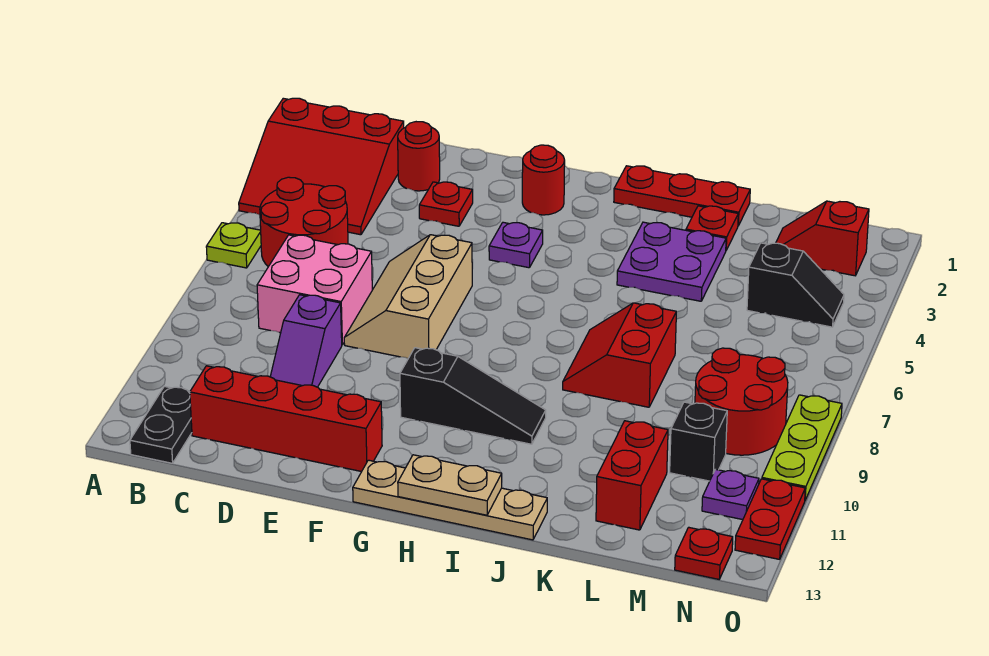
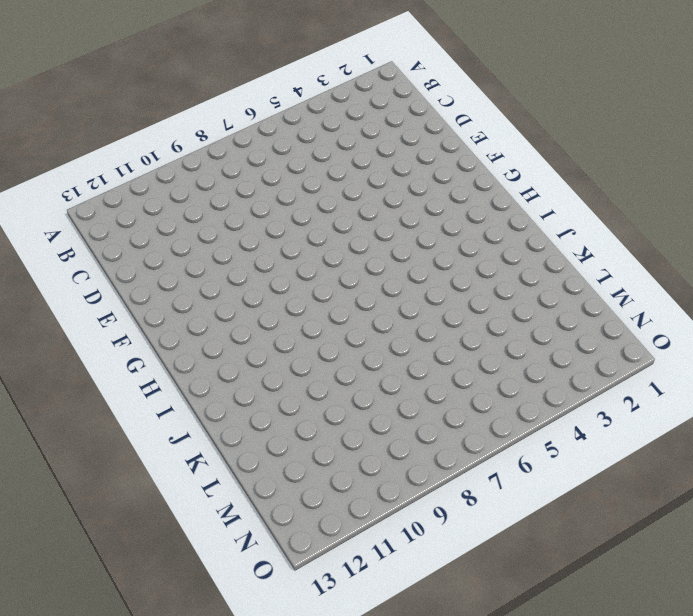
none -> red slope A2:C4 level 1 top 2
none -> lime plate A6 level 1
none -> red round brick B5:C6 level 1

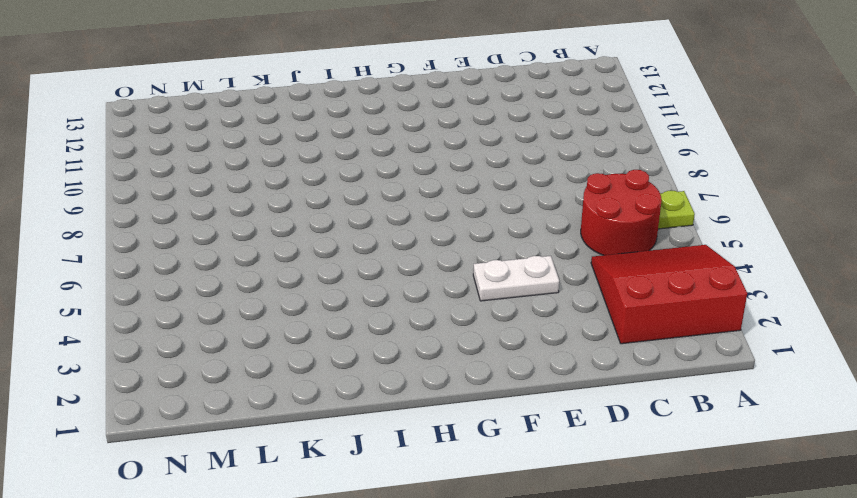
white plate E4:F4 level 1 -> none
none -> black plate B12:B13 level 1
none -> pink brick C7:D8 level 1
none -> red brick C12:F12 level 1

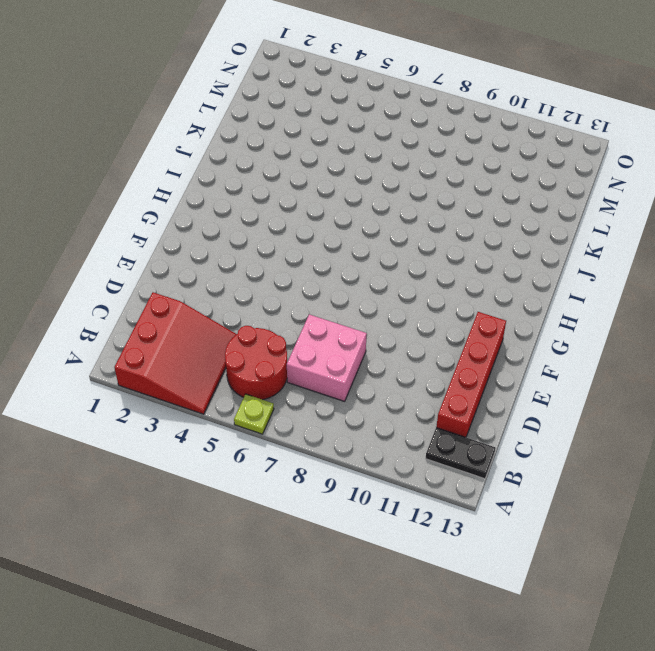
none -> red round brick D2 level 1
none -> purple slope D9:D10 level 1 top 9
none -> red plate E3 level 1

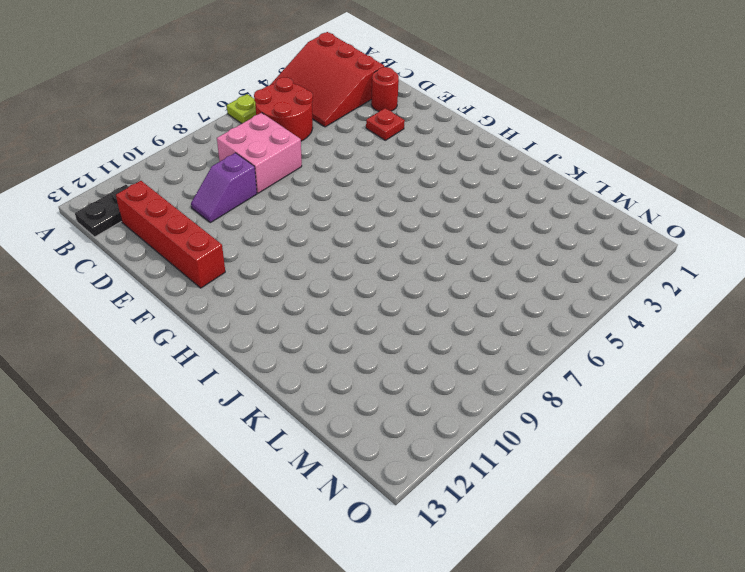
none -> tan slope E6:F8 level 1 top F
none -> red round brick G2 level 1
none -> purple plate G4 level 1

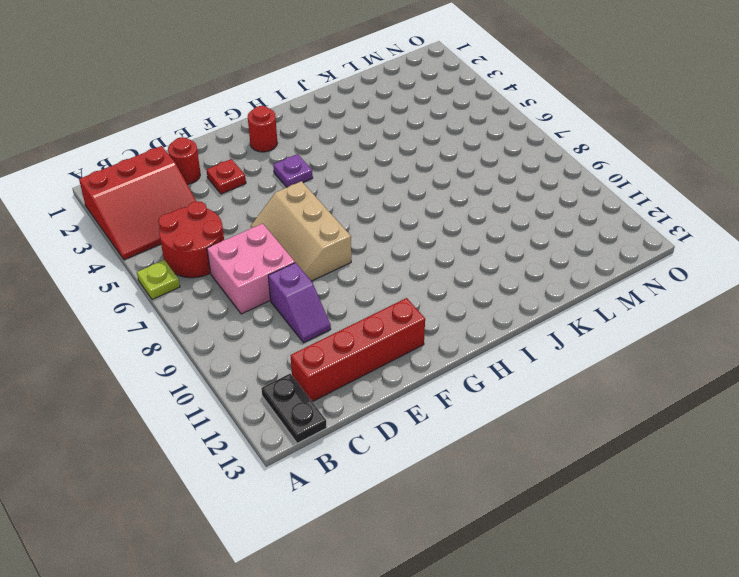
none -> black slope G10:I10 level 1 top G
none -> tan plate G13:J13 level 1
none -> red plate I1:K1 level 1

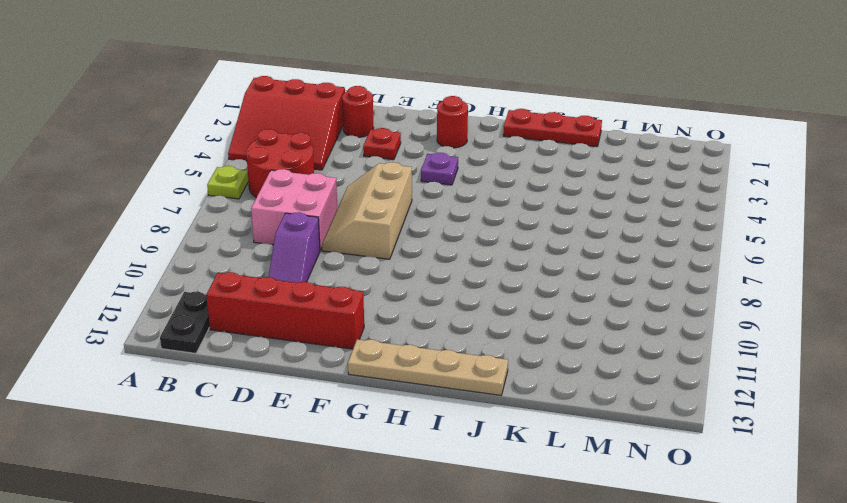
none -> black slope G10:I10 level 1 top G
none -> purple plate J3:K4 level 1
none -> red slope J7:K8 level 1 top K

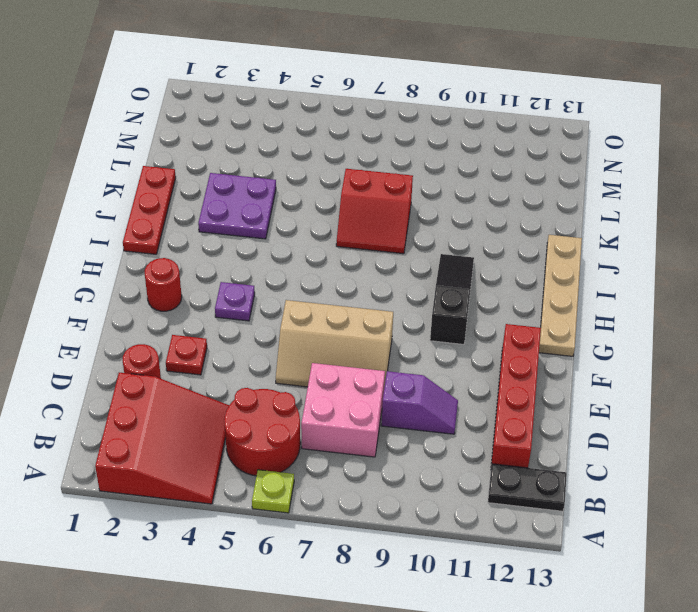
none -> red plate K2 level 1
none -> red brick L11:L12 level 1
none -> red slope M2:N2 level 1 top N

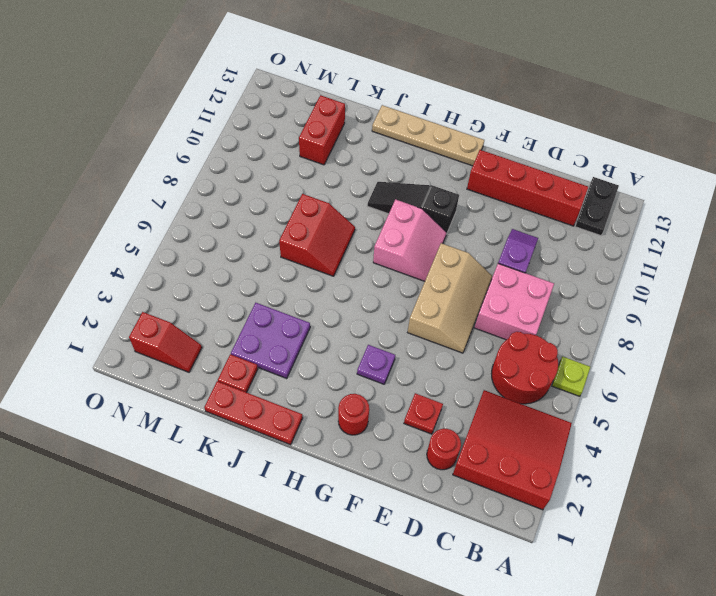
pink slope G8:H9 level 1 top H -> none
none -> black slope M4:N4 level 1 top M
none -> red round brick M8:N9 level 1
none -> black brick M10 level 1

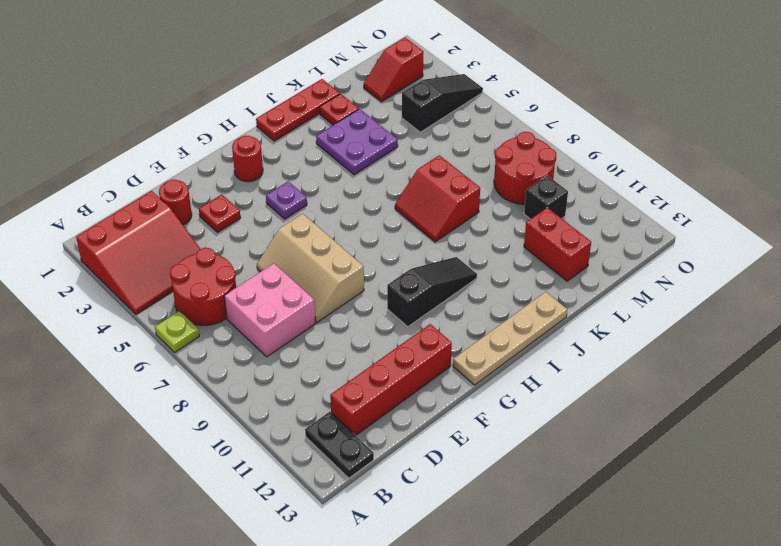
black slope M4:O4 level 1 top M -> black slope M4:N4 level 1 top M
none -> purple slope D9:D10 level 1 top 9
none -> purple plate N11 level 1
none -> red plate N13 level 1

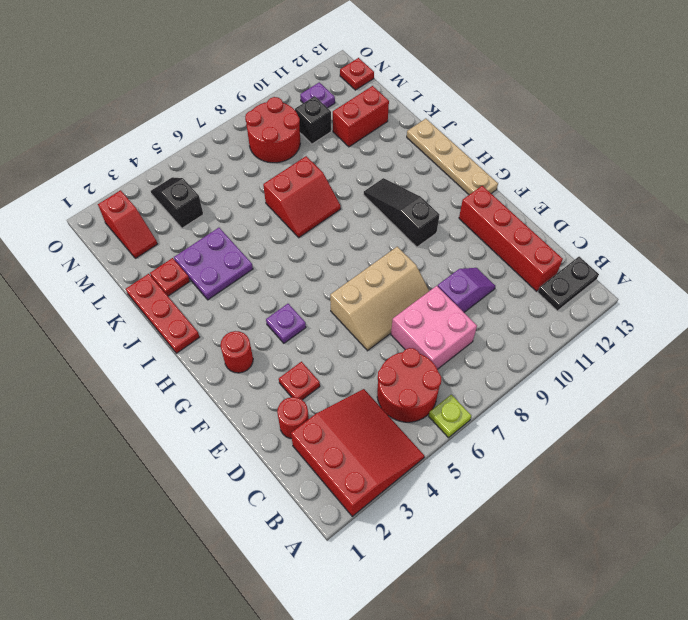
none -> lime plate O8:O10 level 1
none -> red plate O11:O12 level 1
none -> tan plate H13:I13 level 2

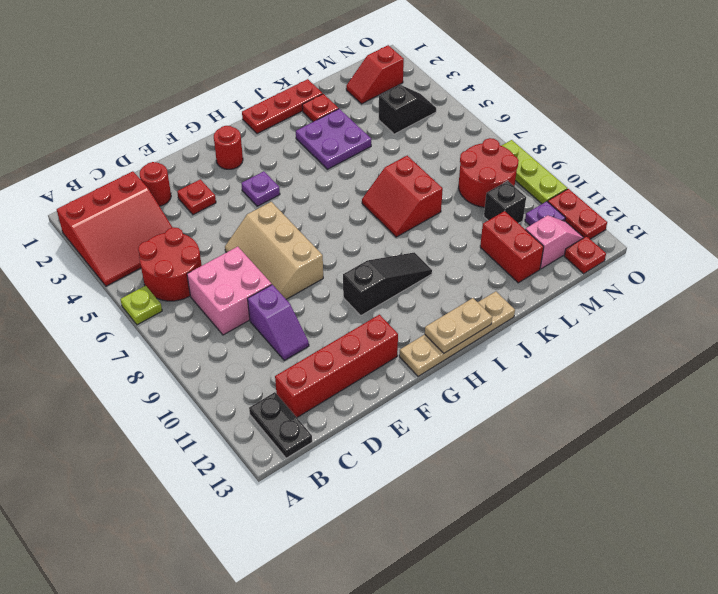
pink slope M12:N12 level 1 top M -> none

